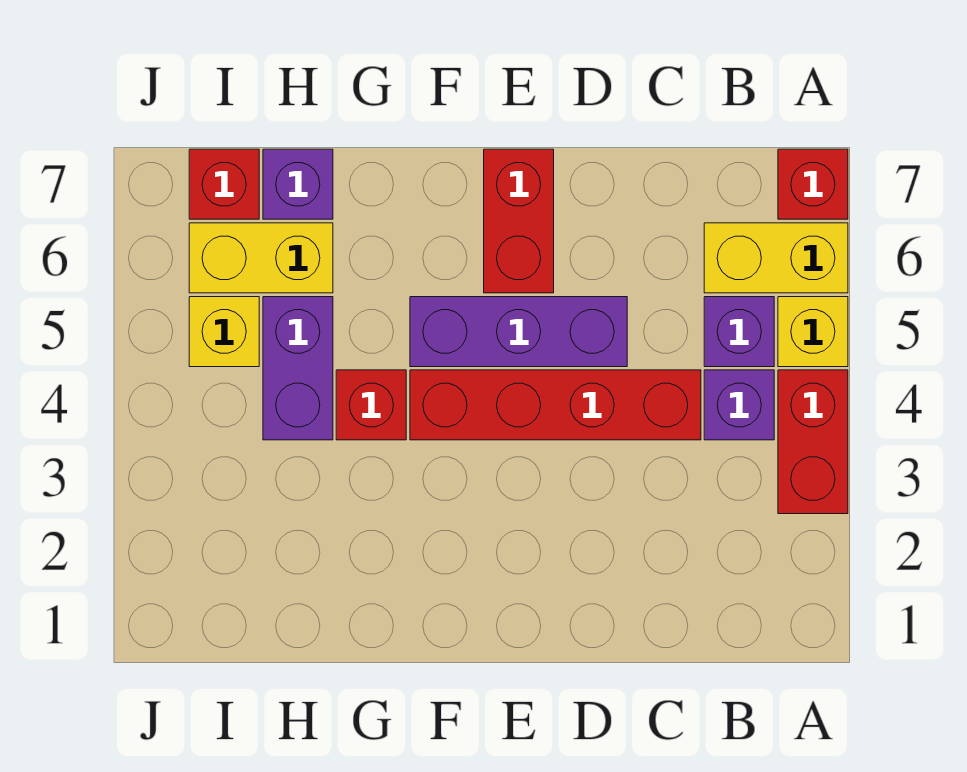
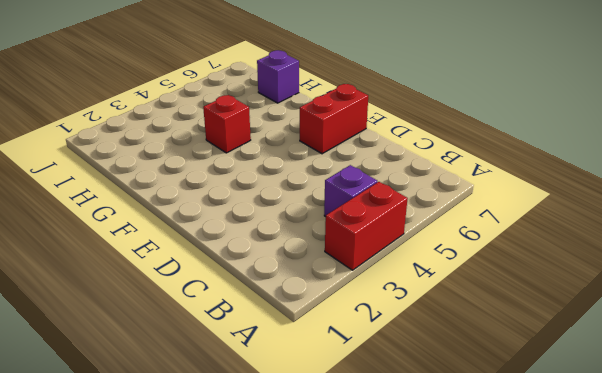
none -> yellow brick A5 level 1
none -> yellow brick A6:B6 level 1
none -> red brick A7 level 1

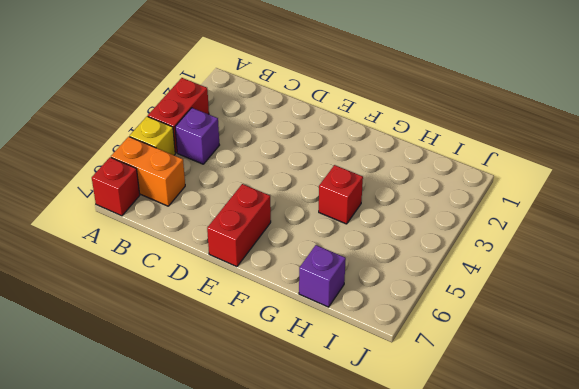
orange brick A6:B6 level 1 -> yellow brick A6:B6 level 1
none -> purple brick B5 level 1
none -> red brick C4:F4 level 1
none -> purple brick D5:F5 level 1

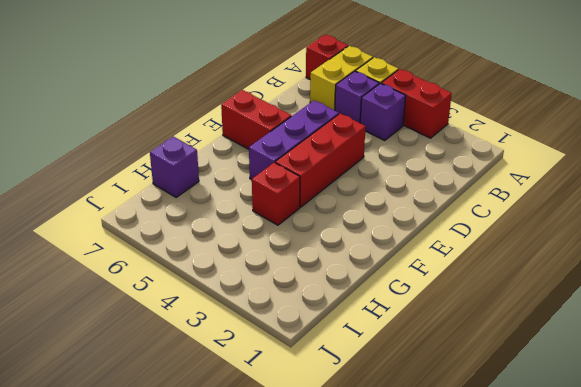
red brick D4:F4 level 1 -> red brick C4:F4 level 1
none -> purple brick H4:H5 level 1
none -> yellow brick H6:I6 level 1
none -> yellow brick I5 level 1

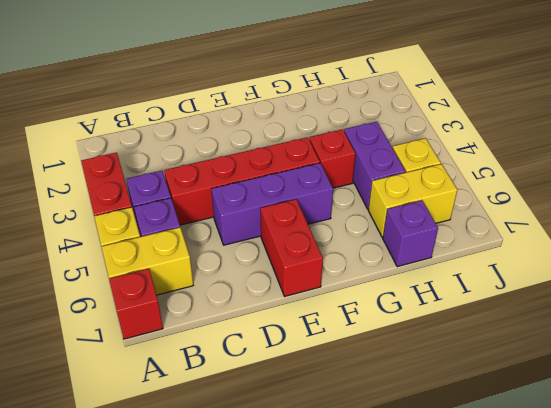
none -> red brick I7 level 1

